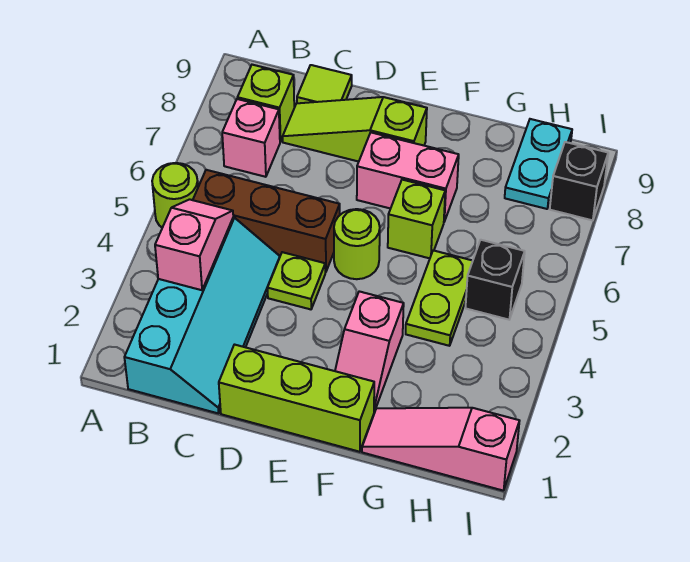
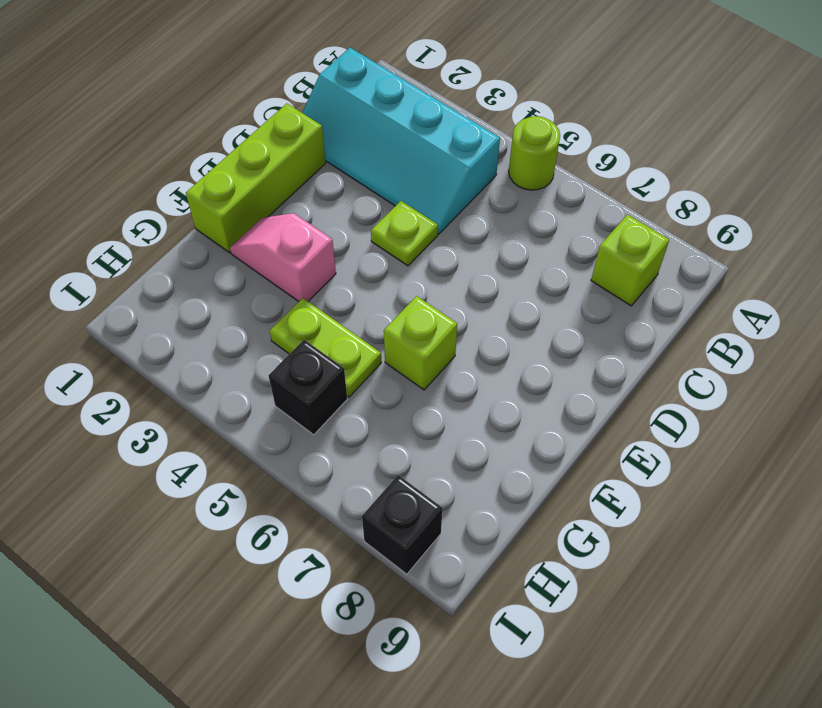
none -> brown brick B5:D5 level 1
none -> pink brick B7 level 1
none -> lime slope C8:E8 level 1 top E

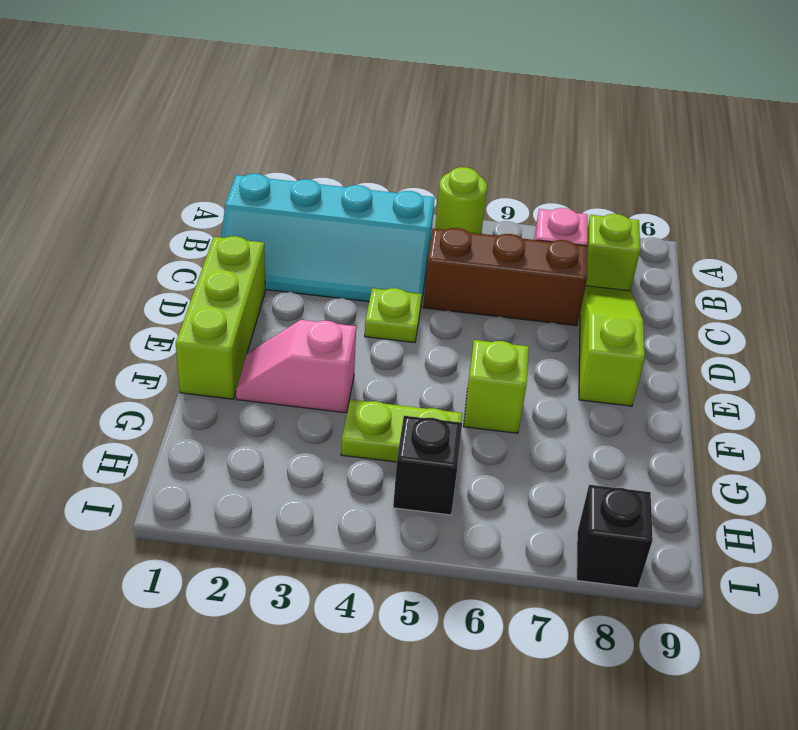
brown brick C5:C7 level 1 -> brown brick B5:D5 level 1
none -> lime tile C9 level 1
none -> lime round brick E5 level 1
none -> pink brick E7:F7 level 1

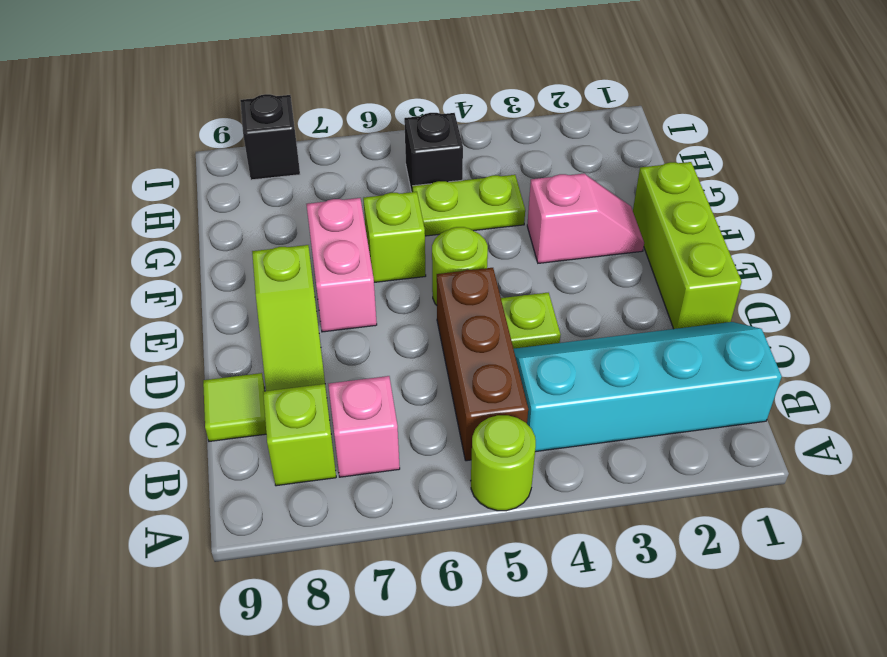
none -> pink slope G1:I1 level 1 top I
none -> cyan plate H8:H9 level 1
none -> pink slope B3:B4 level 2 top 3

